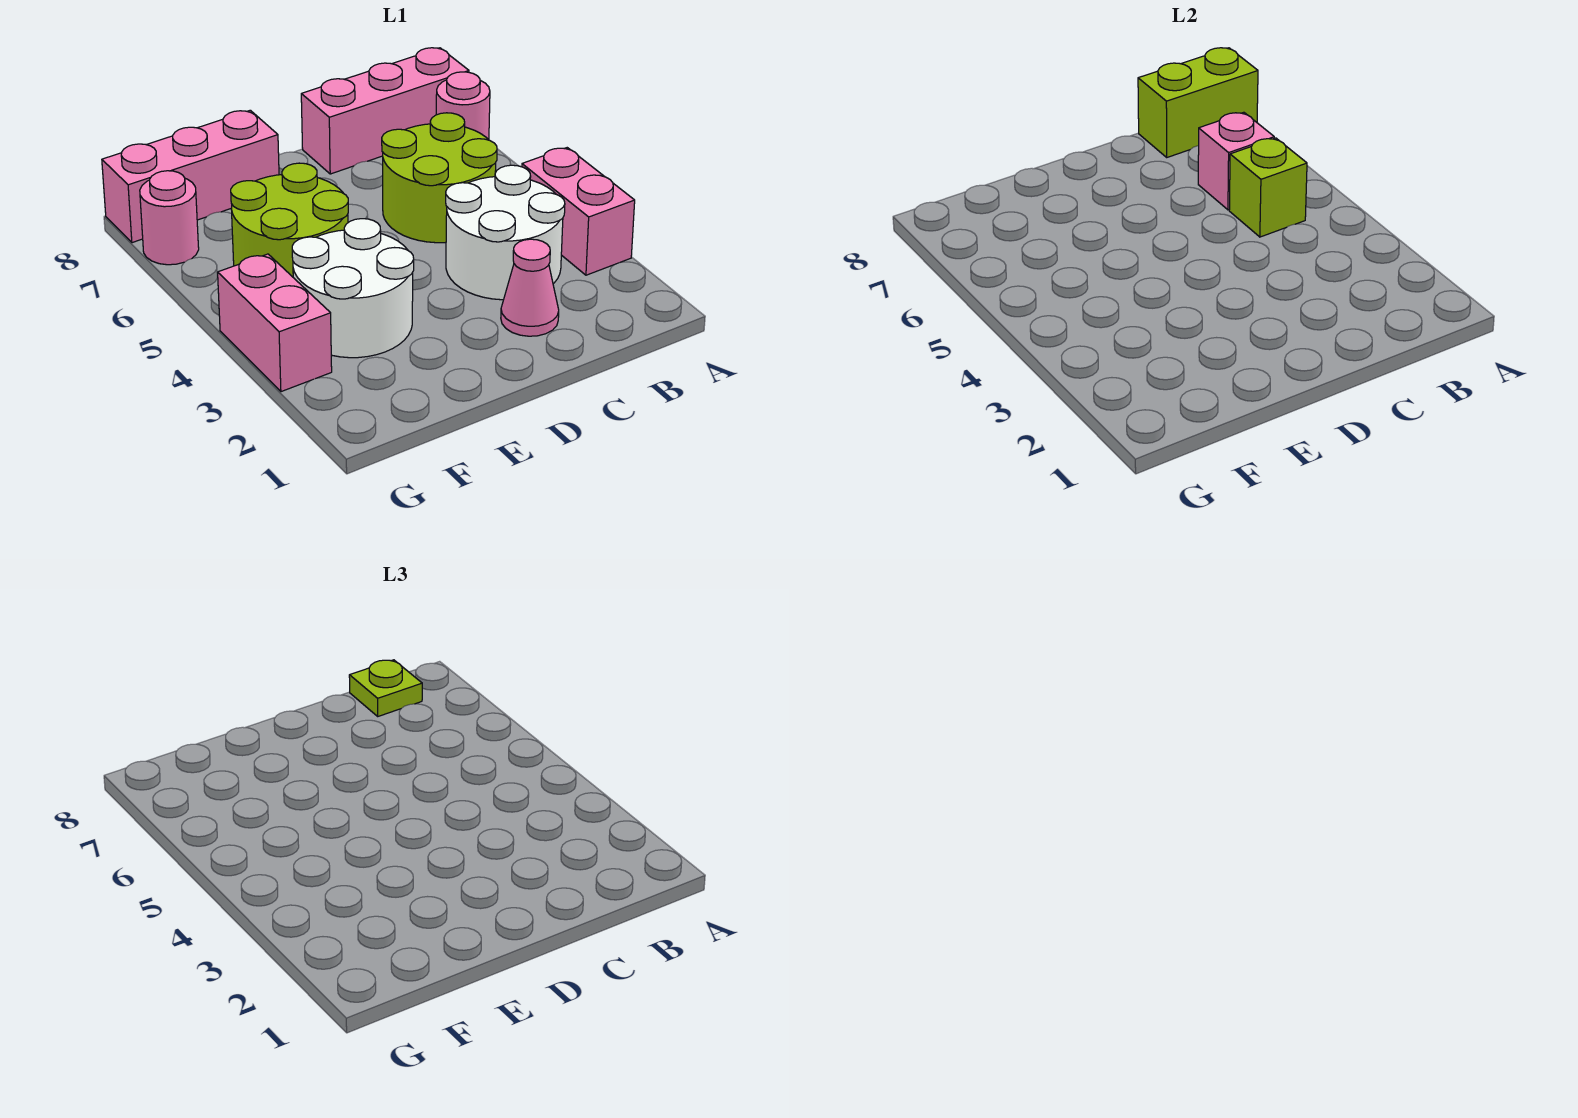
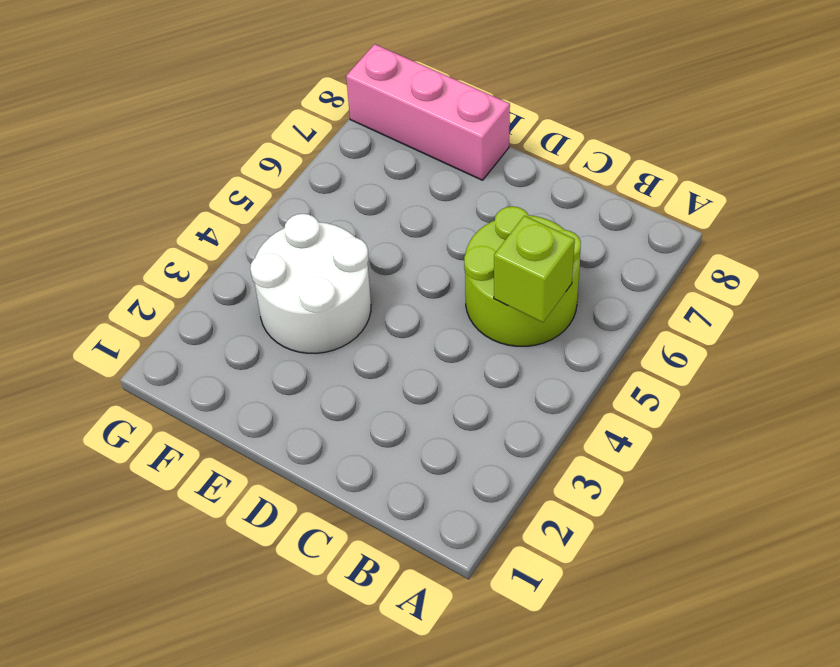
none -> pink brick A3:A4 level 1
none -> pink round brick A7 level 1
none -> pink brick A8:C8 level 1

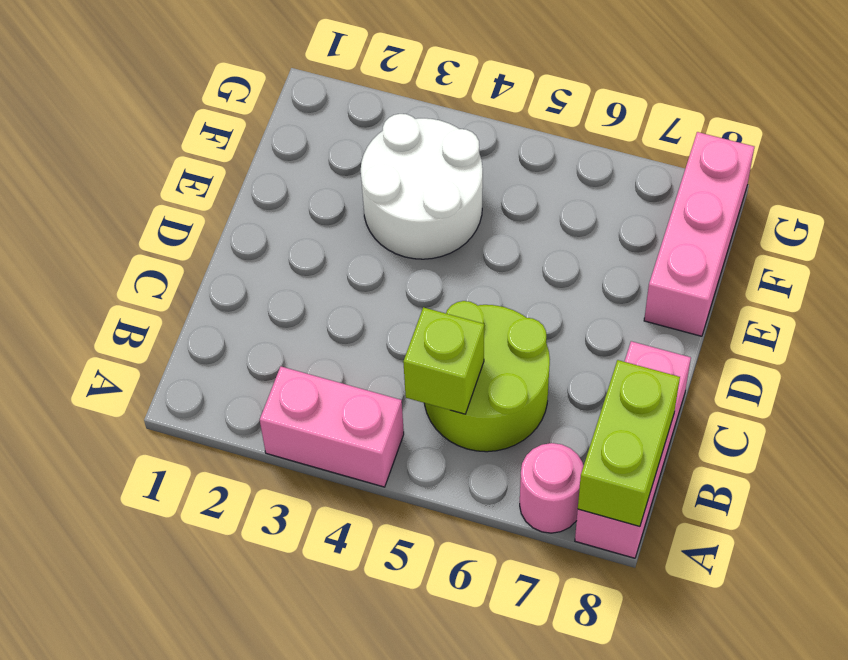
none -> white round brick B3:C4 level 1
none -> pink cone C2 level 1
none -> lime round brick E5:F6 level 1

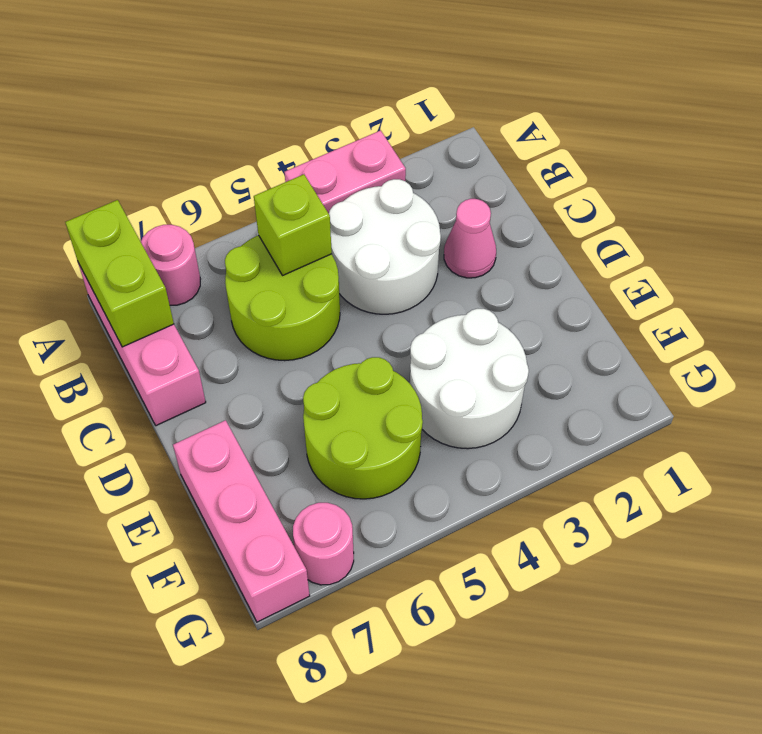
none -> pink brick G3:G4 level 1
none -> pink brick B6 level 2
none -> lime plate B8 level 3

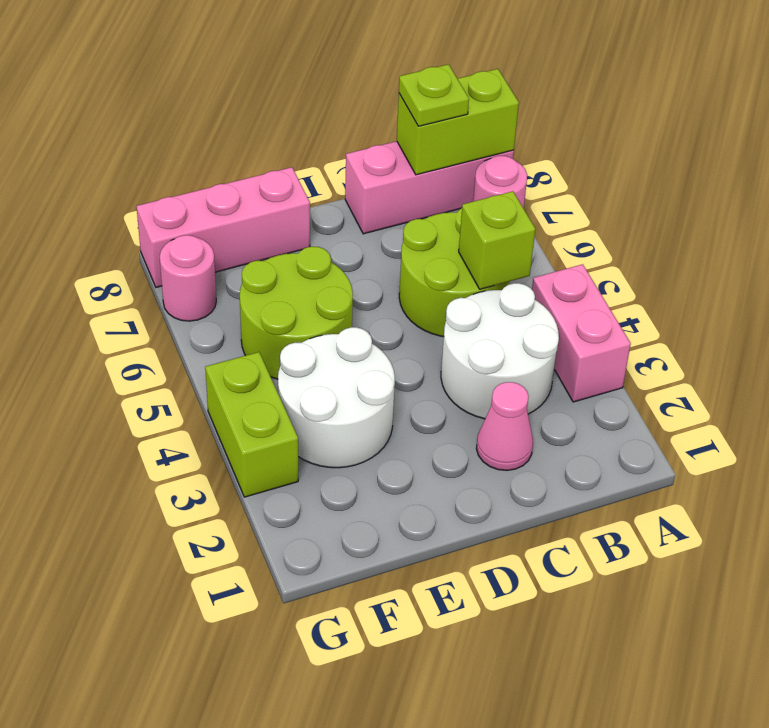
lime brick G3:G4 level 1 -> pink brick G3:G4 level 1
none -> pink brick B6 level 2

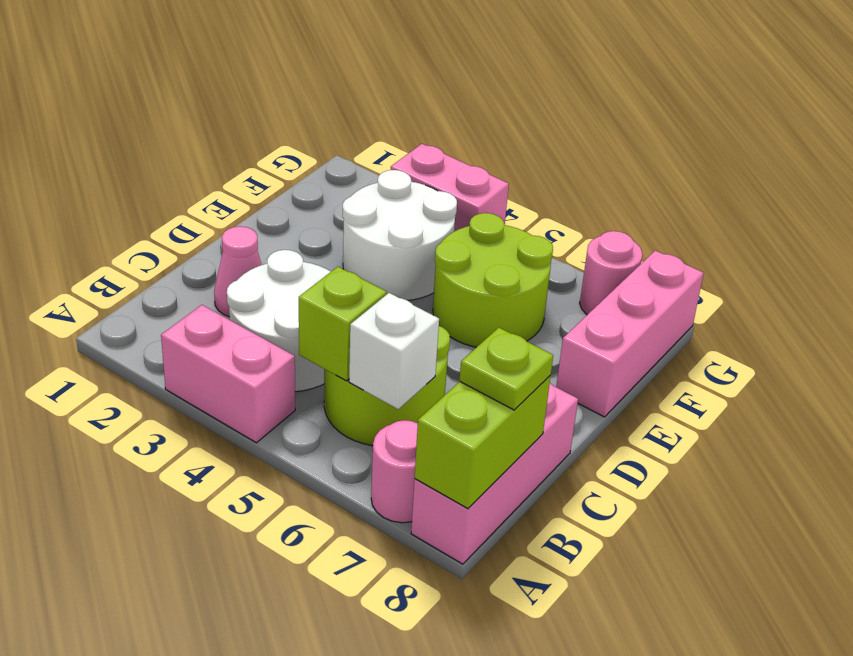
white brick B6 level 2 -> pink brick B6 level 2

